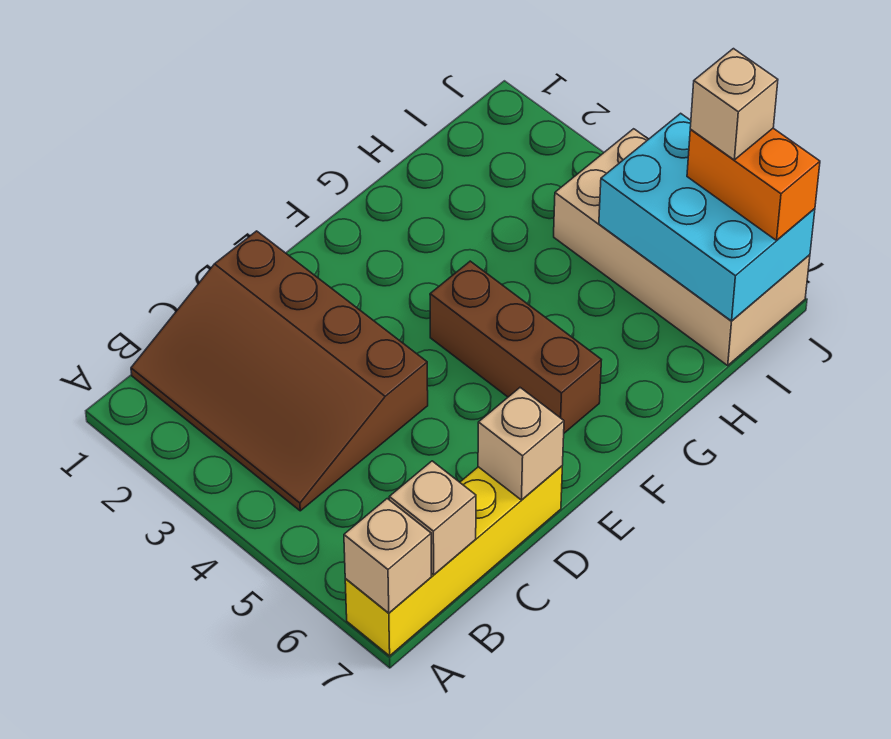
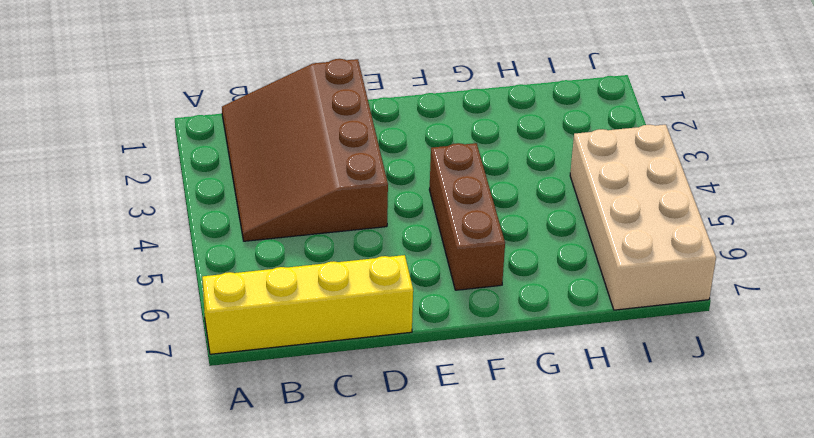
none -> tan brick A7 level 2
none -> tan brick B7 level 2

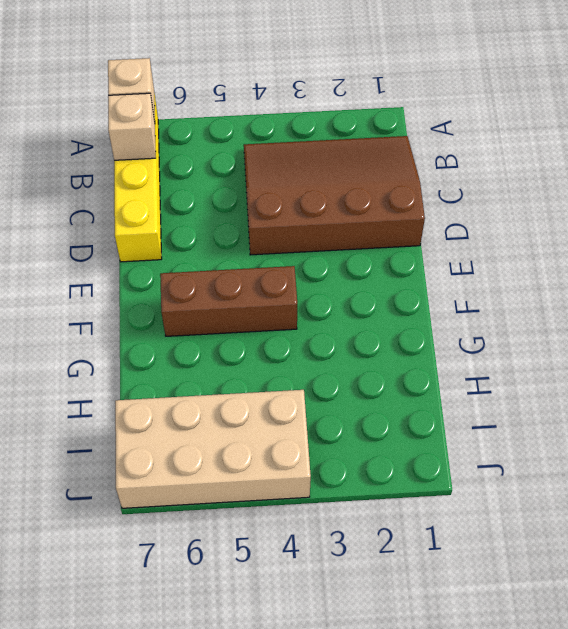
none -> tan brick D7 level 2
none -> cyan brick I5:J7 level 2

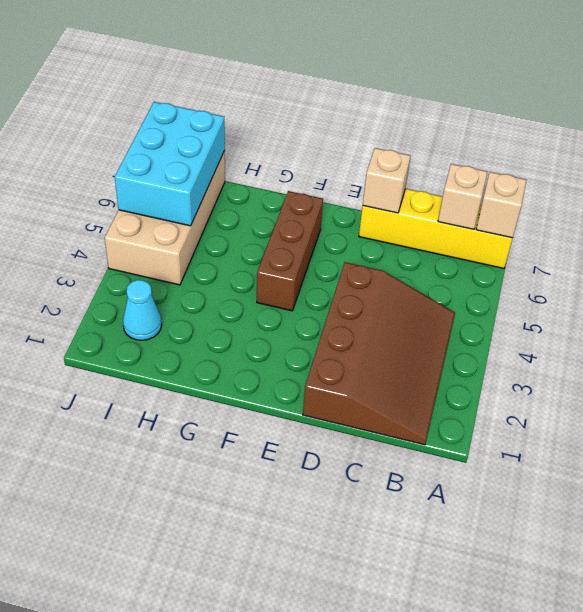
cyan cone I2 level 1 -> none
none -> orange brick J6:J7 level 3
none -> tan brick J6 level 4

